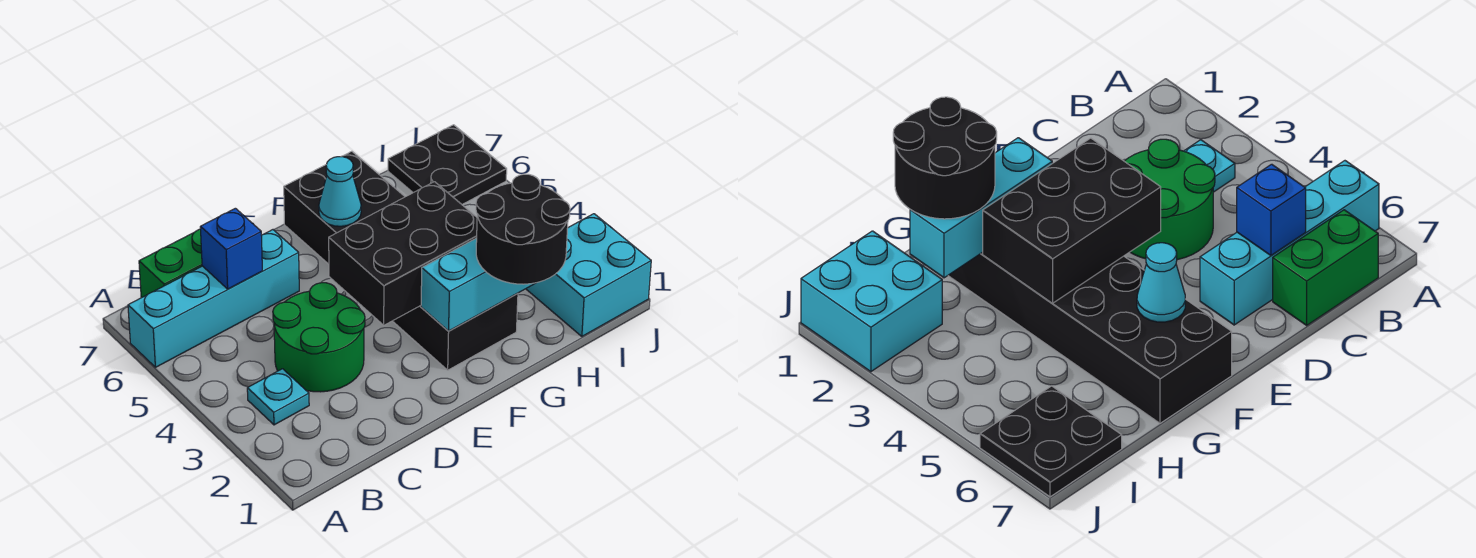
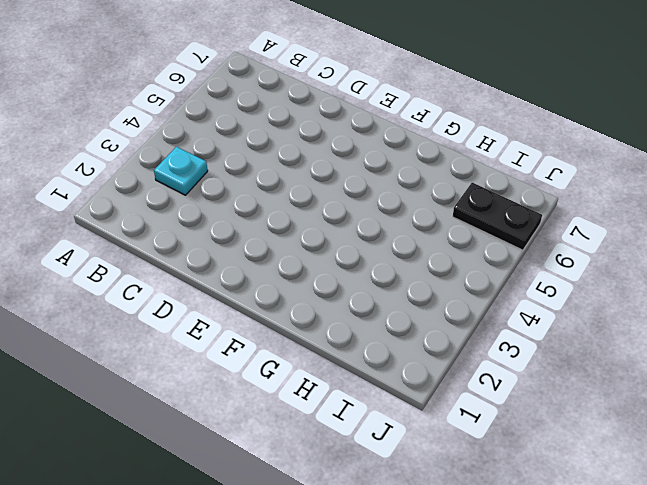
black plate I6:J6 level 1 -> black plate I6:J7 level 1
none -> cyan brick A6:D6 level 1
none -> green brick B7:C7 level 1
none -> green round brick C3:D4 level 1

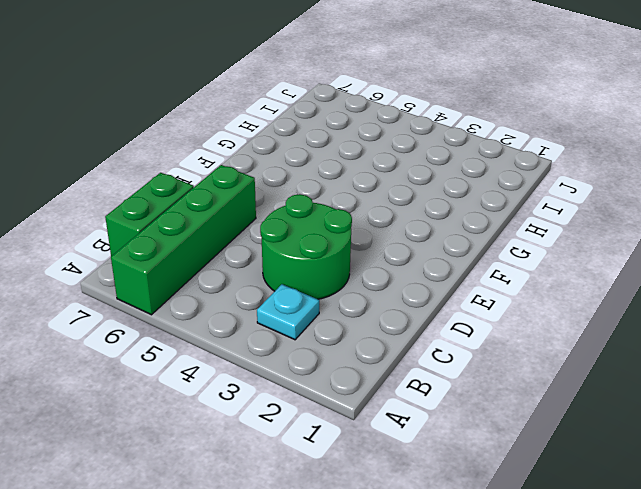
green brick A6:D6 level 1 -> cyan brick A6:D6 level 1
none -> black brick F2:G7 level 1
none -> cyan brick I1:J2 level 1
none -> black plate I6:J7 level 1

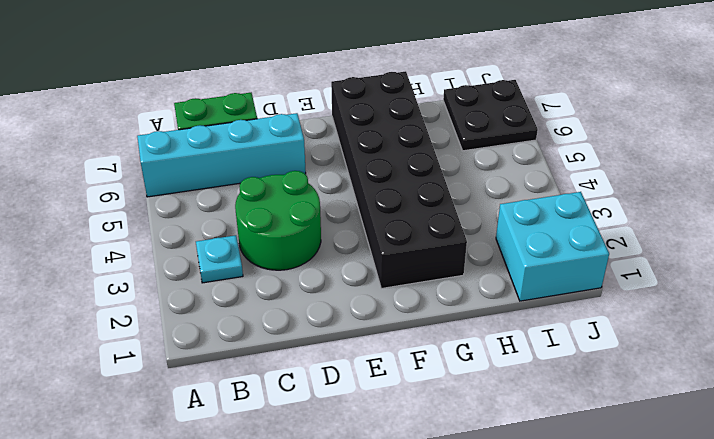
none -> blue brick C6 level 2
none -> black brick E3:G4 level 2
none -> cyan brick F2:H2 level 2

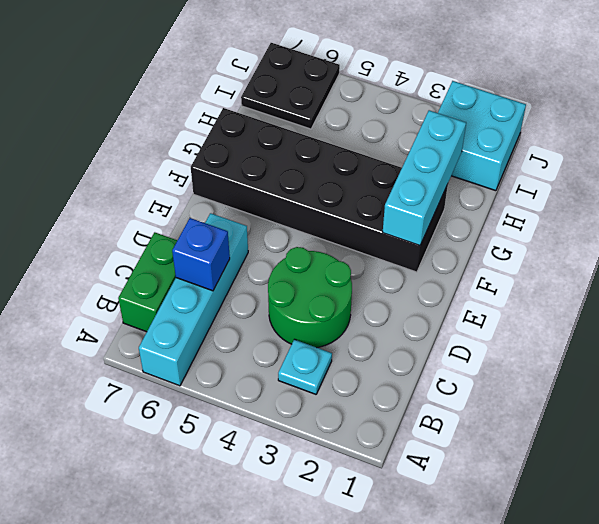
none -> black brick E3:G4 level 2
none -> cyan cone F6 level 2
none -> black round brick G1:H2 level 3

